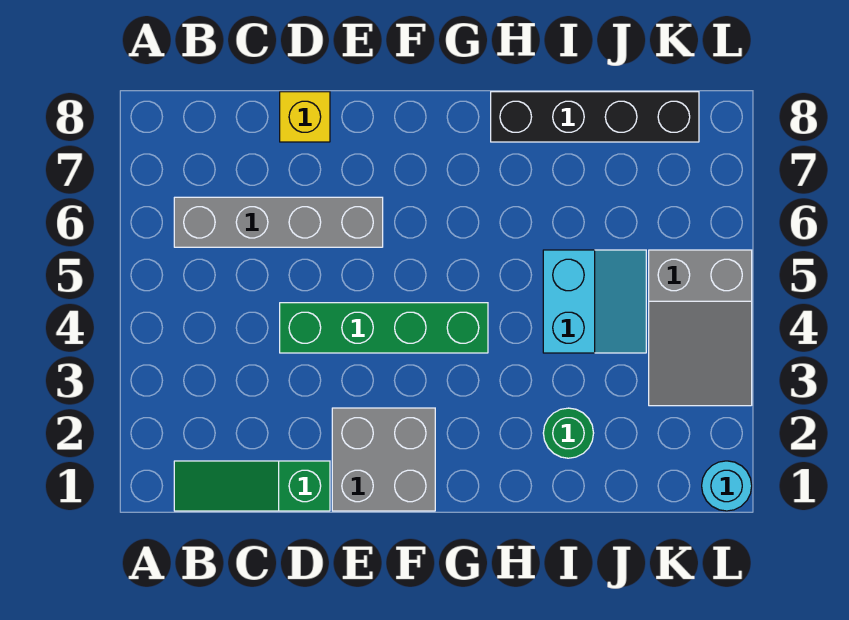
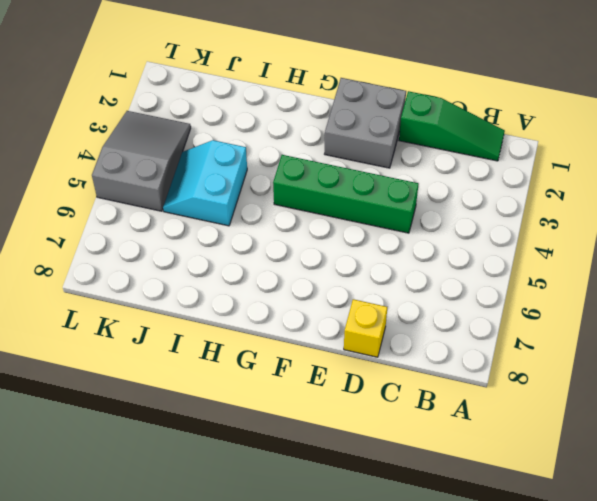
none -> grey brick B6:E6 level 1
none -> black brick H8:K8 level 1

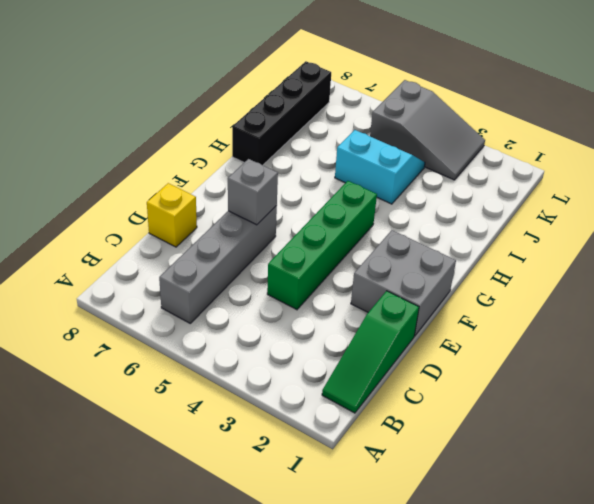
grey brick E6 level 2 -> none
none -> green round brick I2 level 1
none -> cyan round brick L1 level 1

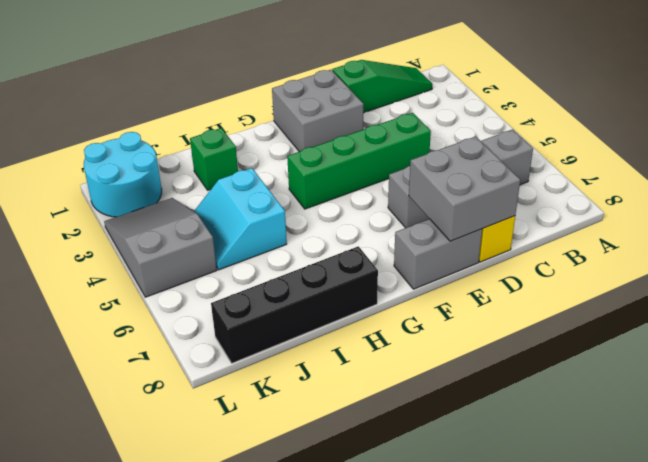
grey brick D7:E8 level 2 -> none
grey brick E8:F8 level 1 -> none
green brick I2 level 1 -> green round brick I2 level 1
cyan round brick K1:L2 level 1 -> cyan round brick L1 level 1

